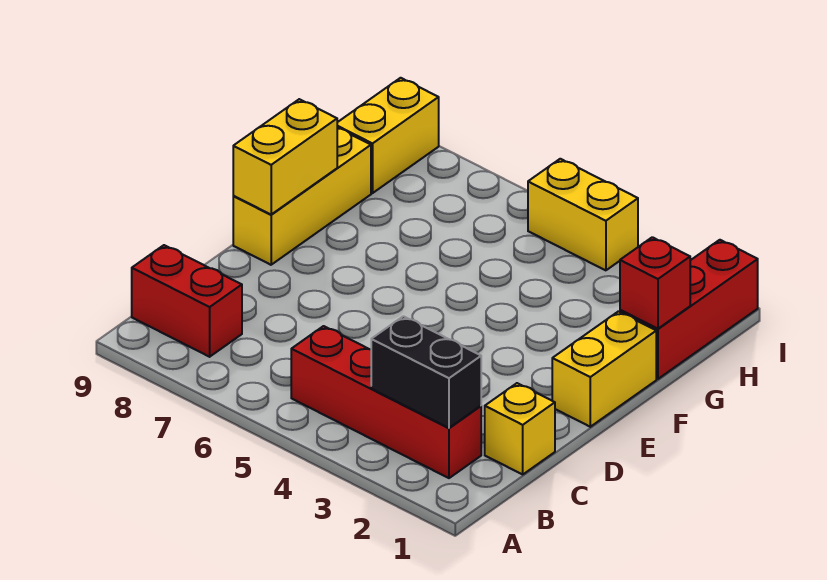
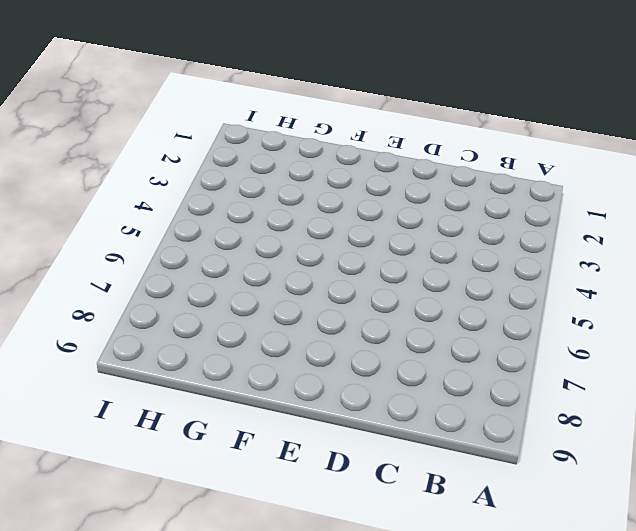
none -> red brick B2:B5 level 1
none -> red brick B8:B9 level 1

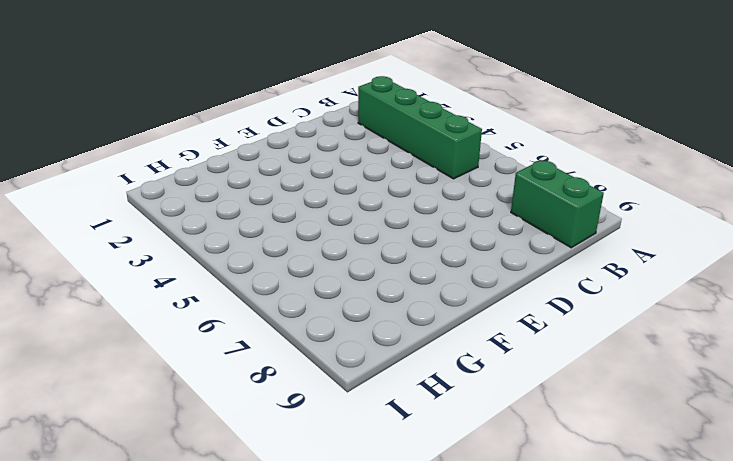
green brick B2:B5 level 1 -> red brick B2:B5 level 1
green brick B8:B9 level 1 -> red brick B8:B9 level 1
none -> yellow brick C1 level 1
none -> yellow brick E1:F1 level 1

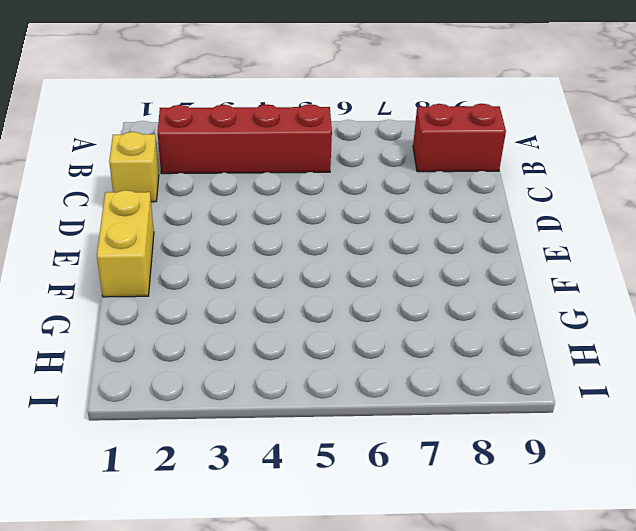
none -> yellow brick E9:G9 level 1
none -> red brick G1:I1 level 1

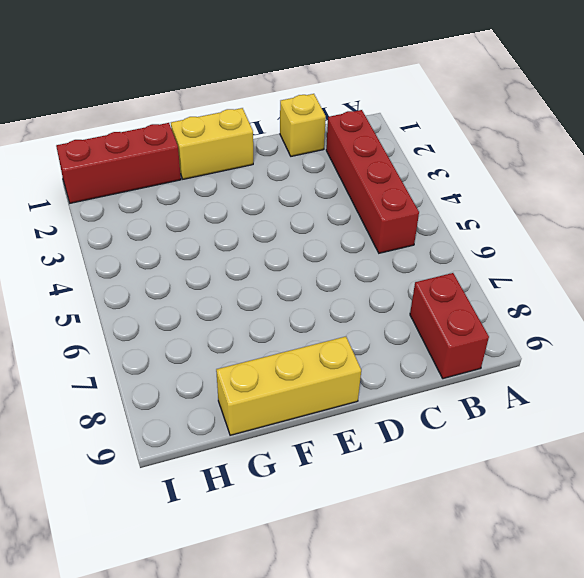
none -> yellow brick H9:I9 level 1
none -> yellow brick I4:I5 level 1

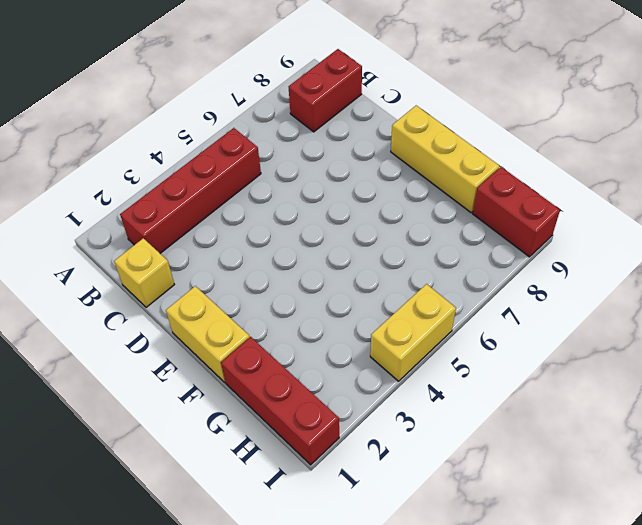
red brick H9:I9 level 1 -> yellow brick H9:I9 level 1
none -> black brick B2:B3 level 2
none -> yellow brick E9:F9 level 2

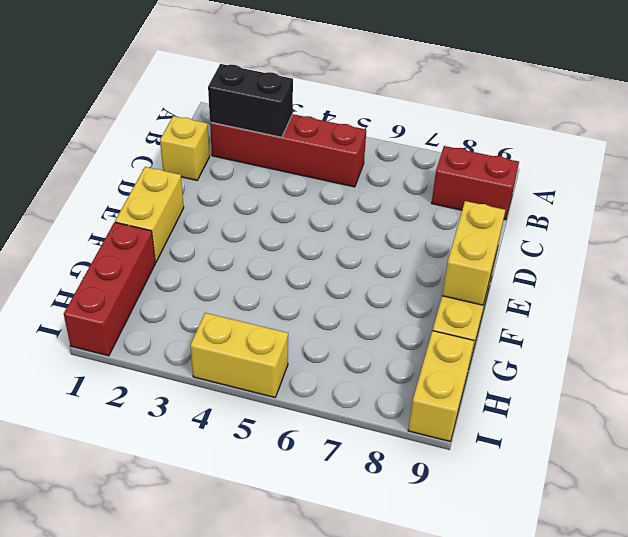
none -> red brick G1 level 2

